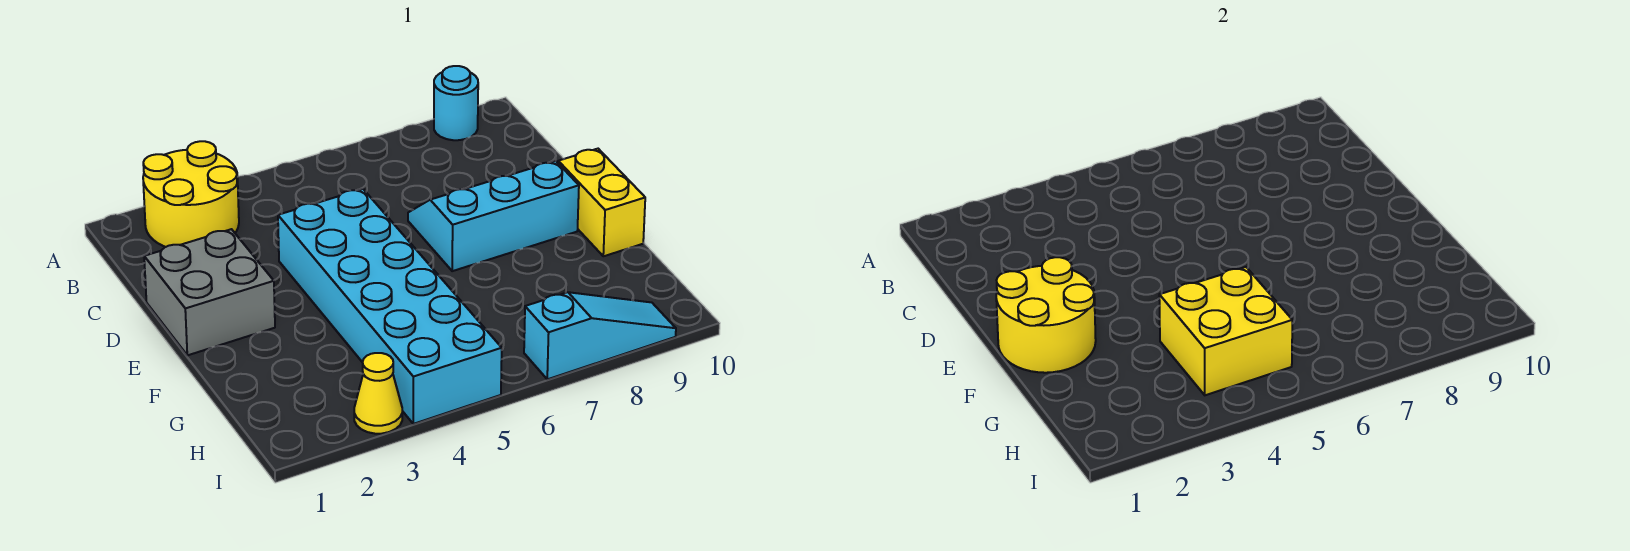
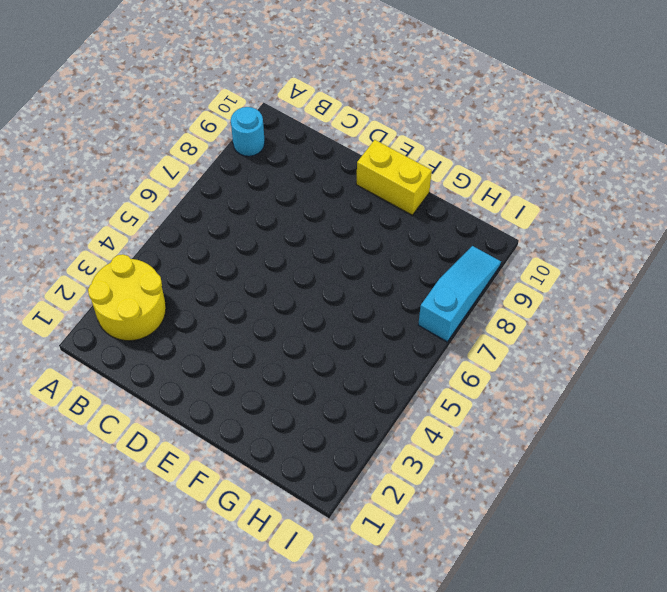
none -> grey brick D1:E2 level 1
none -> cyan brick D4:I5 level 1

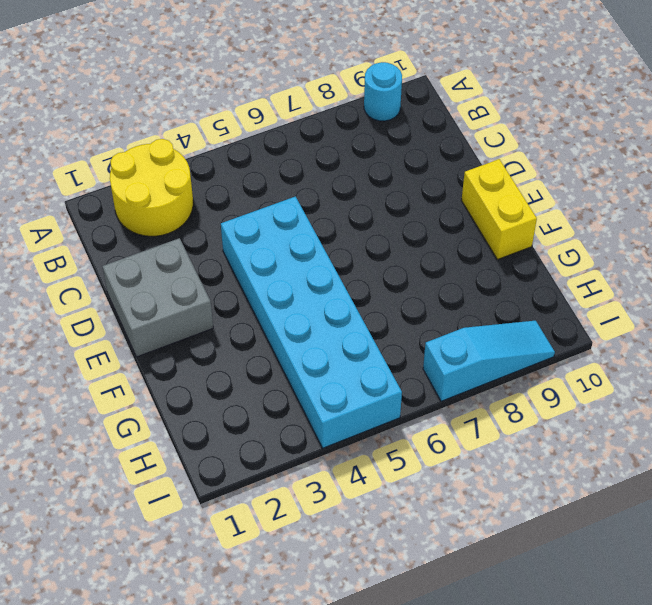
none -> cyan slope D7:E9 level 1 top E
none -> yellow cone I3 level 1

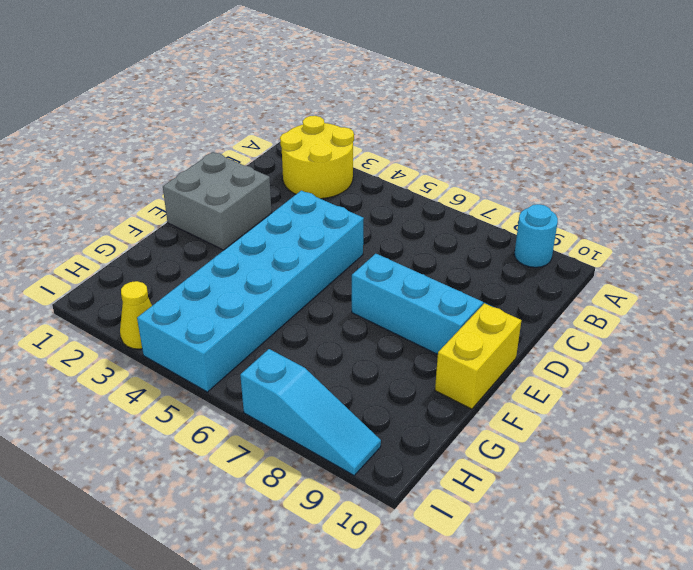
none -> yellow round brick E1:F2 level 2
none -> yellow brick G4:H5 level 2

